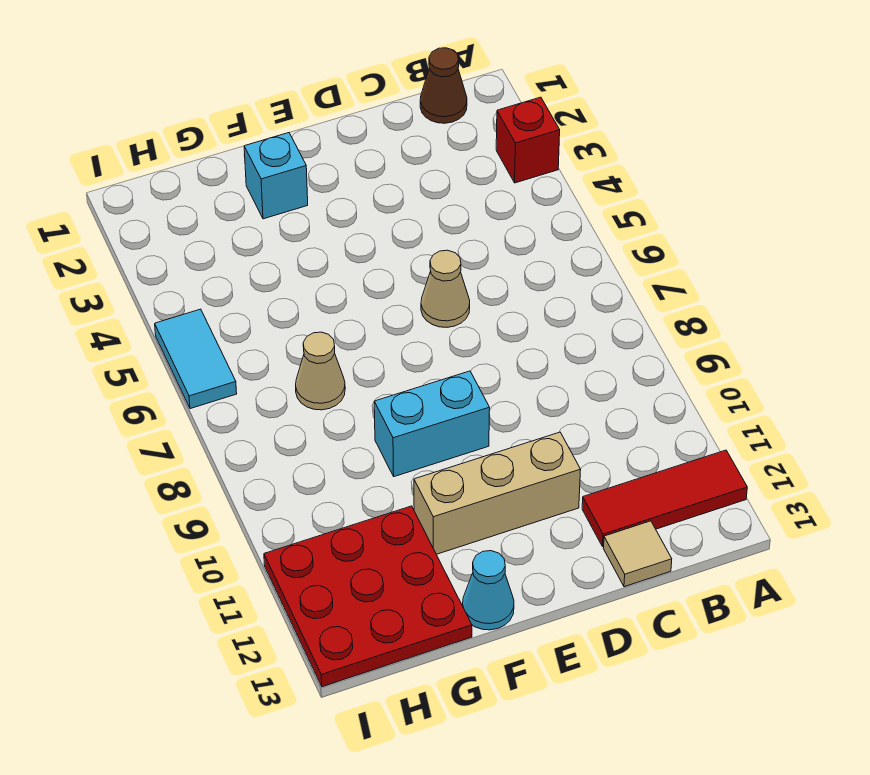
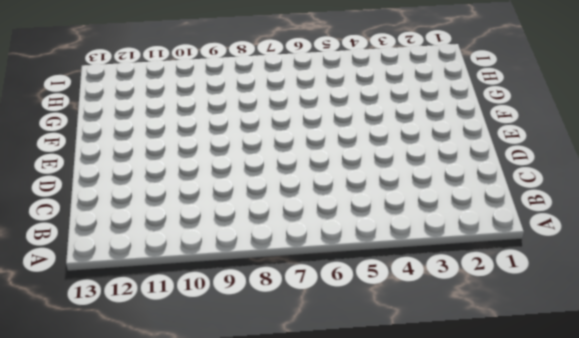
none -> red brick A3 level 1
none -> red tile A12:C12 level 1
none -> brown cone B1 level 1

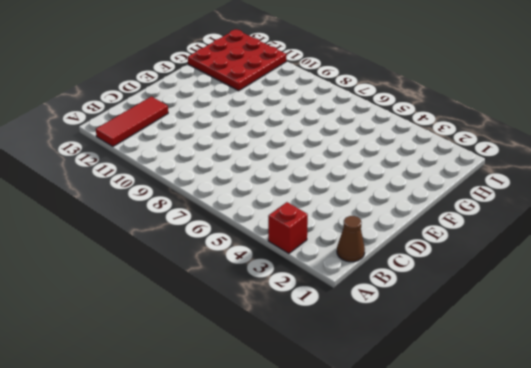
none -> tan tile C13 level 1
none -> tan cone D6 level 1
none -> tan brick D11:F11 level 1

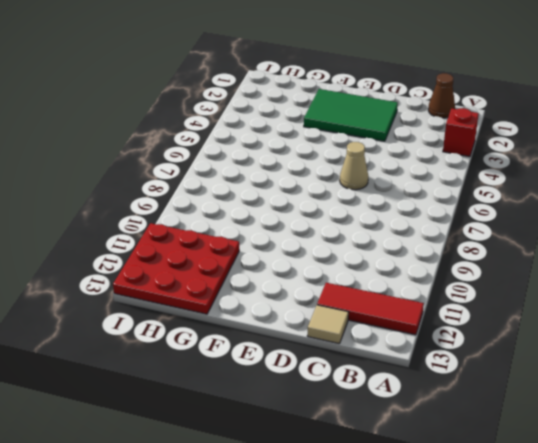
green tile D2:F3 level 1 -> cyan brick F2 level 1
none -> tan brick D11:F11 level 1
none -> cyan brick E9:F9 level 1
none -> cyan cone F13 level 1

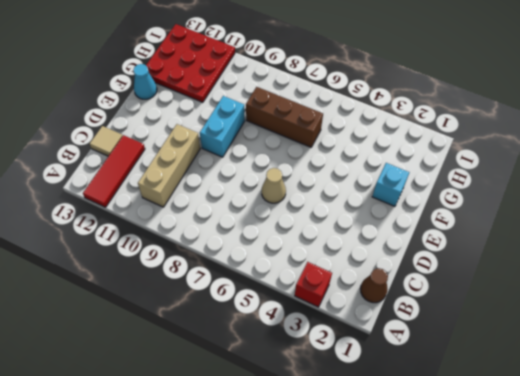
tan brick B10:D10 level 1 -> tan brick D11:F11 level 1
brown brick G6:G8 level 1 -> tan cone G7 level 1
none -> cyan tile I5:I6 level 1

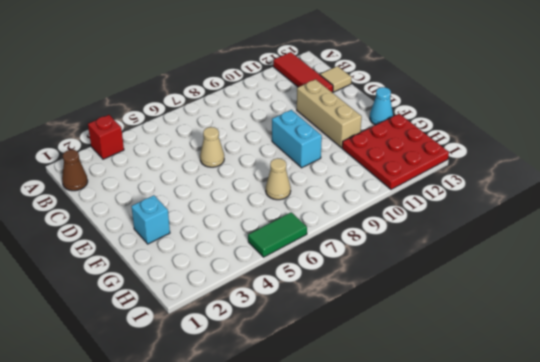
green tile I5:I6 level 1 -> cyan tile I5:I6 level 1

